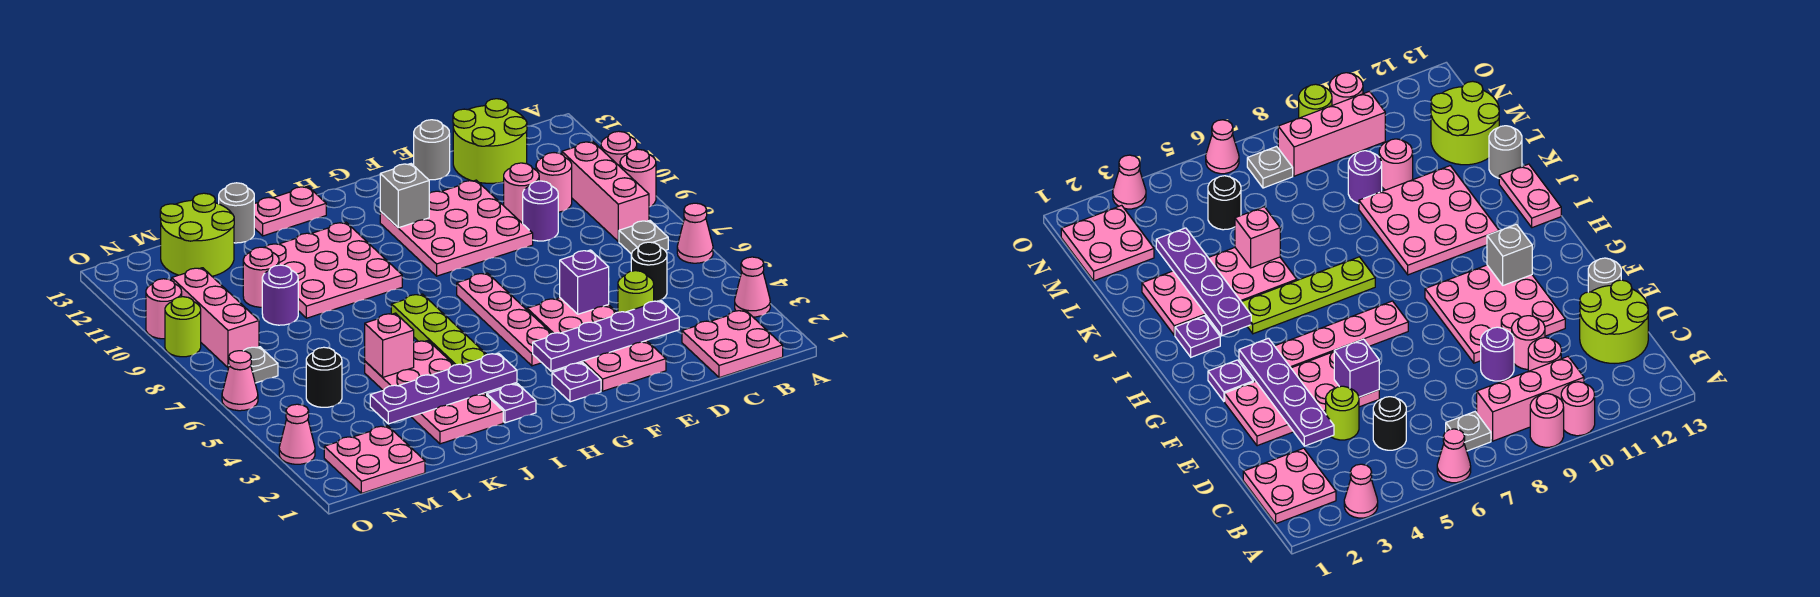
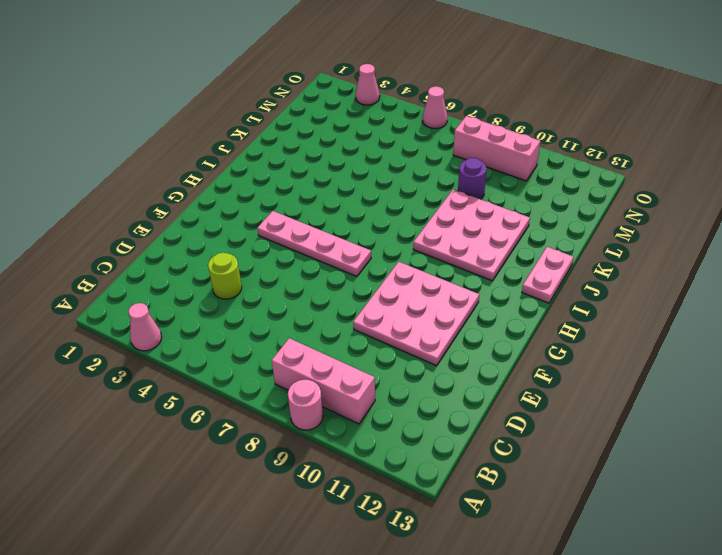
none -> pink cone A6 level 1
none -> pink round brick A10 level 1
none -> pink plate B1:C2 level 1
none -> grey plate B7 level 1

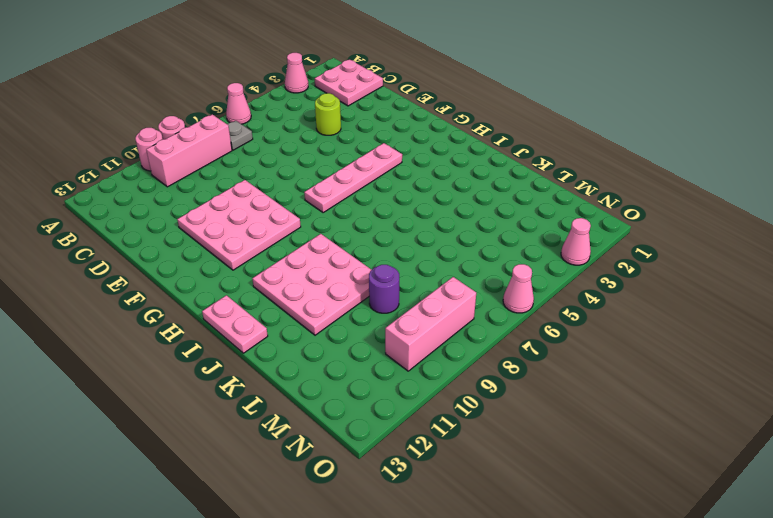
none -> black round brick C5 level 1
none -> pink round brick C10 level 1
none -> lime round brick C12:D13 level 1
none -> purple round brick D9 level 1

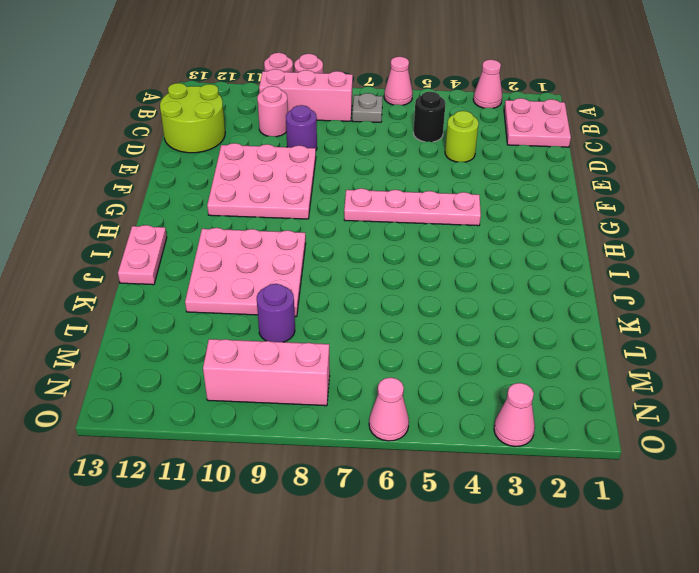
none -> pink round brick D10 level 1
none -> pink plate E2:F5 level 1
none -> grey round brick E13 level 1
none -> purple plate G2 level 1

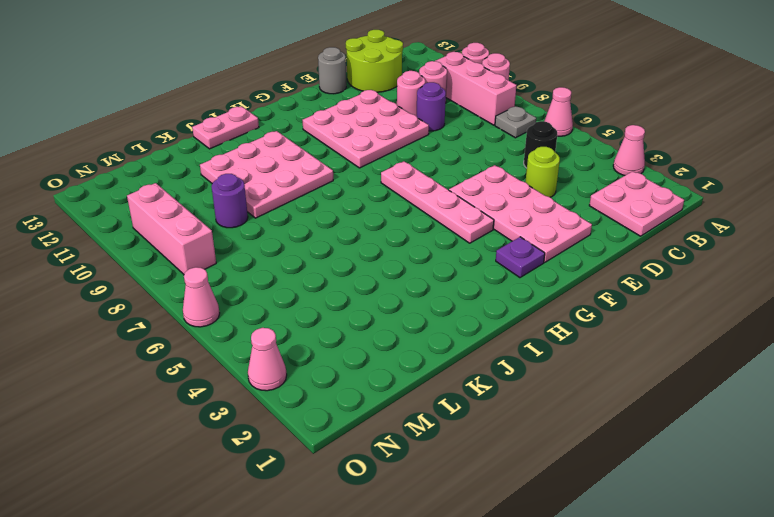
none -> purple plate I2 level 1
none -> lime plate I4:I7 level 1
none -> pink plate J2:K5 level 1
none -> grey round brick K13 level 1

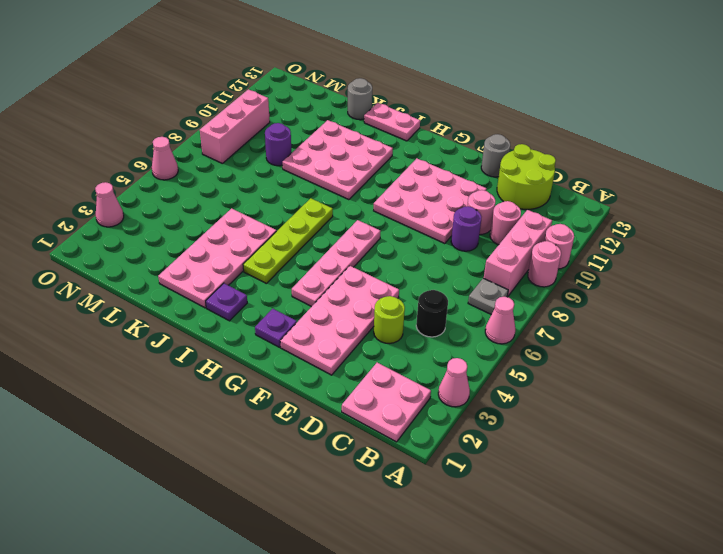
none -> pink round brick L10 level 1
none -> lime round brick L12:M13 level 1
none -> pink plate M1:N2 level 1
none -> black round brick M5 level 1

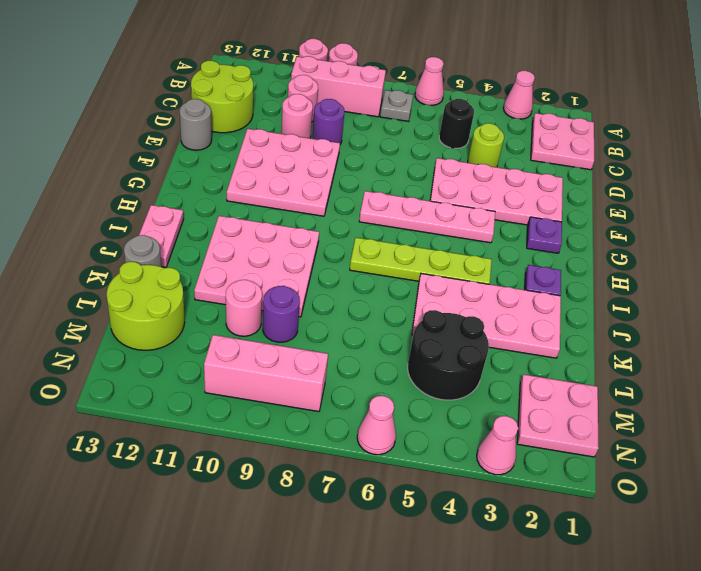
black round brick L4:M5 level 1 -> black round brick M5 level 1
none -> grey plate N7 level 1
none -> lime round brick O9 level 1
none -> pink round brick O10 level 1
none -> purple plate D3:G3 level 2

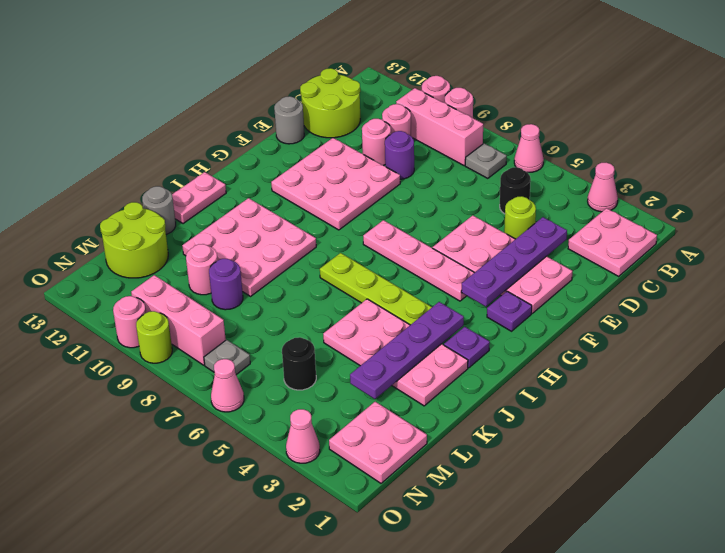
none -> purple brick E5 level 2
none -> grey brick G11 level 2
none -> pink brick K5 level 2

